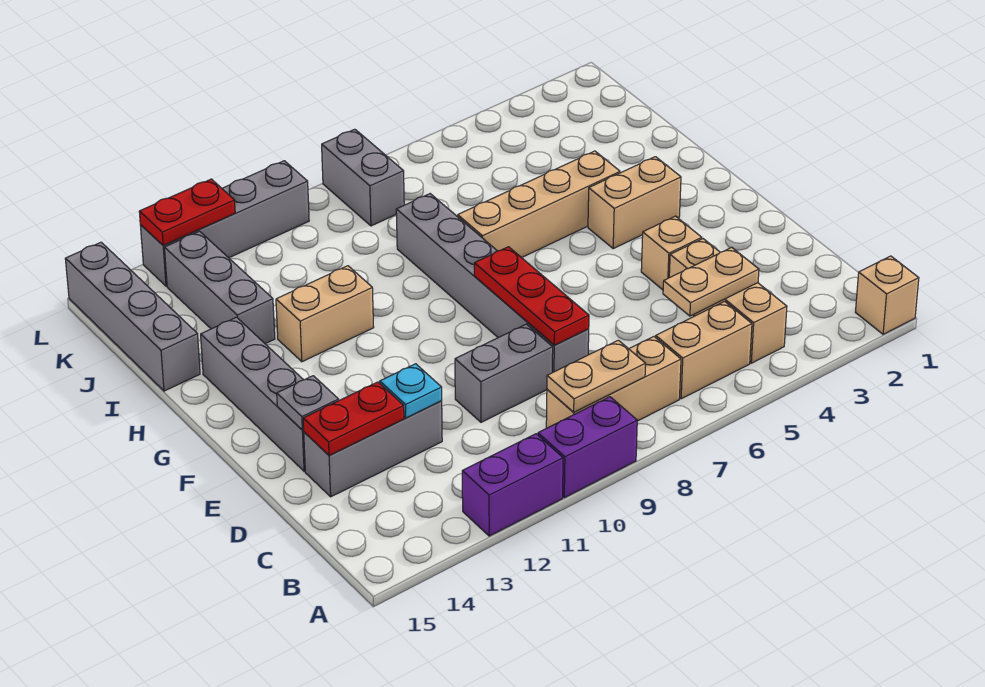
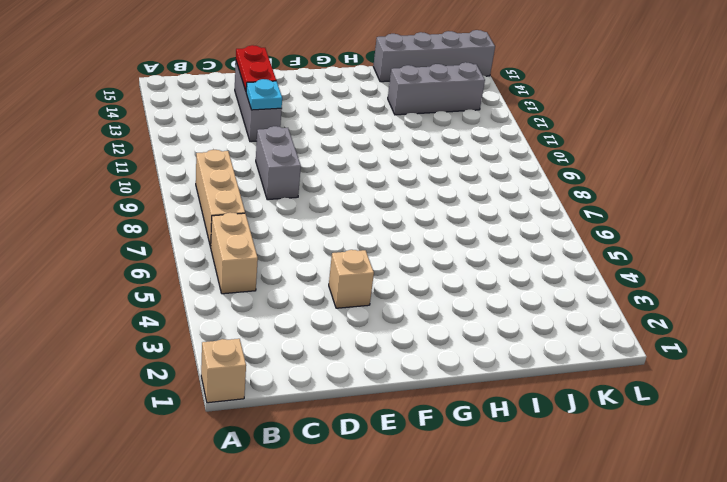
none -> purple brick A9:A10 level 1
none -> purple brick A11:A12 level 1
none -> tan brick B4:D4 level 1

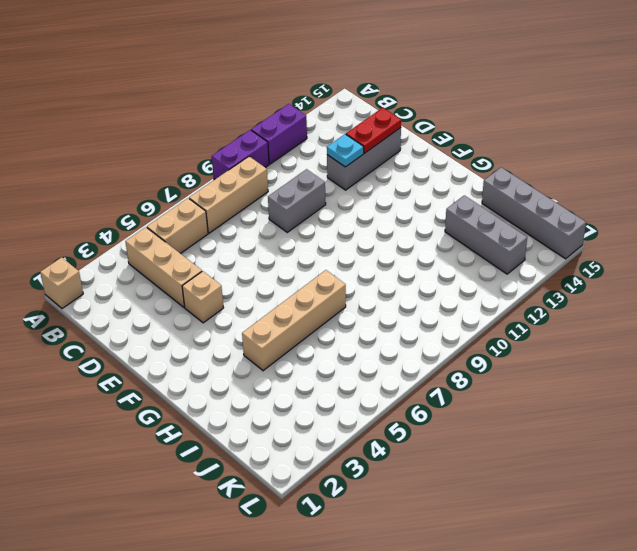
none -> grey brick D8:I8 level 1
none -> grey brick E14:H14 level 1
none -> tan brick G3:G4 level 1

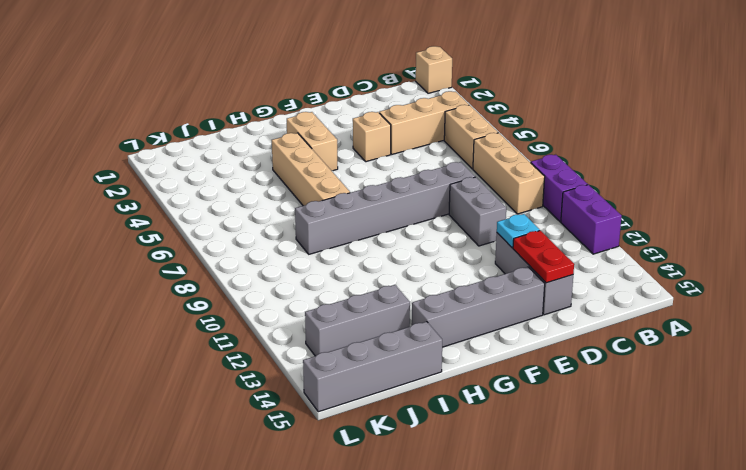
none -> tan brick H11:H12 level 1
none -> grey brick K8:L8 level 1
none -> grey brick L10:L13 level 1

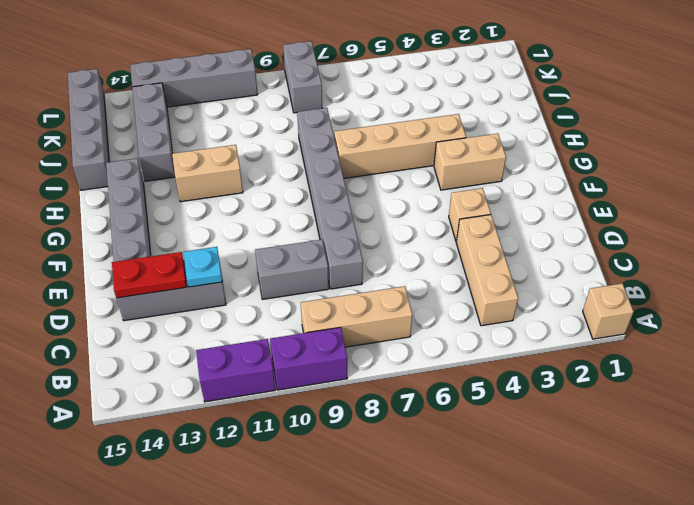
none -> tan brick B5:B6 level 1
none -> tan plate B8:B9 level 2
none -> tan plate C4:C5 level 2

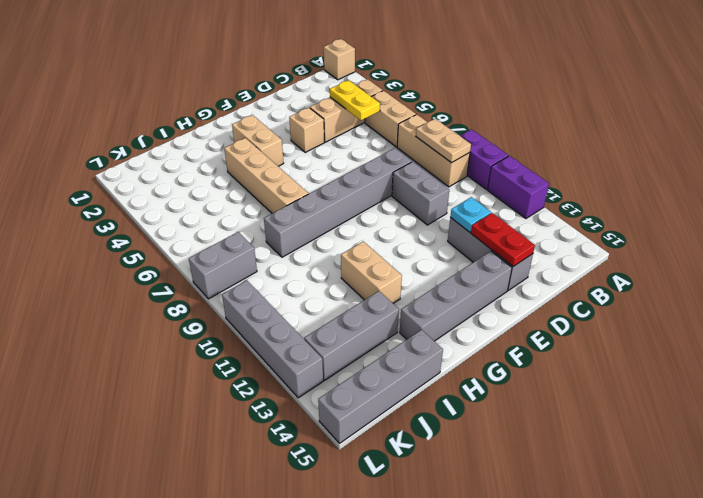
yellow plate C4:C5 level 2 -> tan plate C4:C5 level 2
none -> red plate D8:F8 level 2
none -> grey plate E14 level 2
none -> red plate L12:L13 level 2

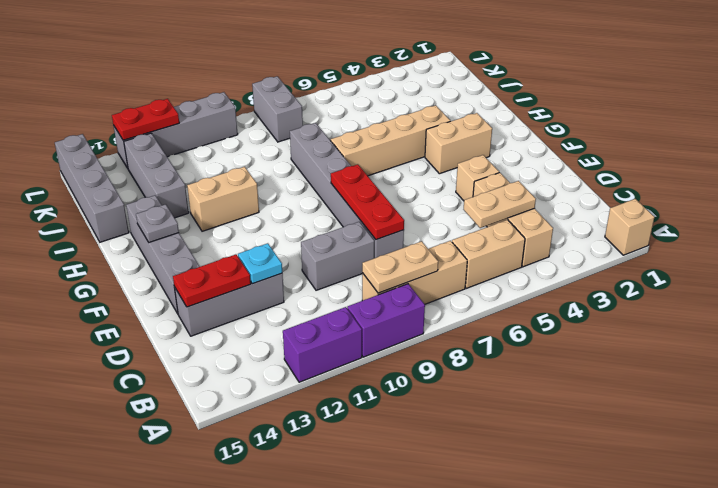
grey plate G14 level 2 -> grey plate E14 level 2

